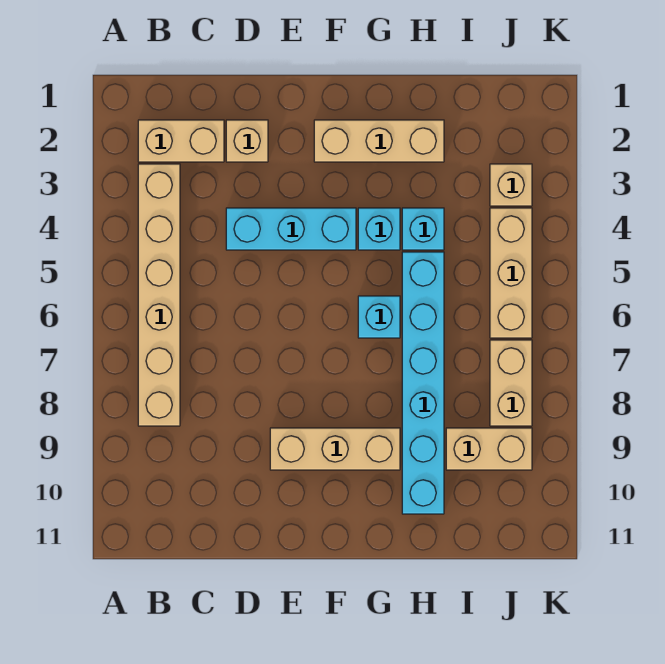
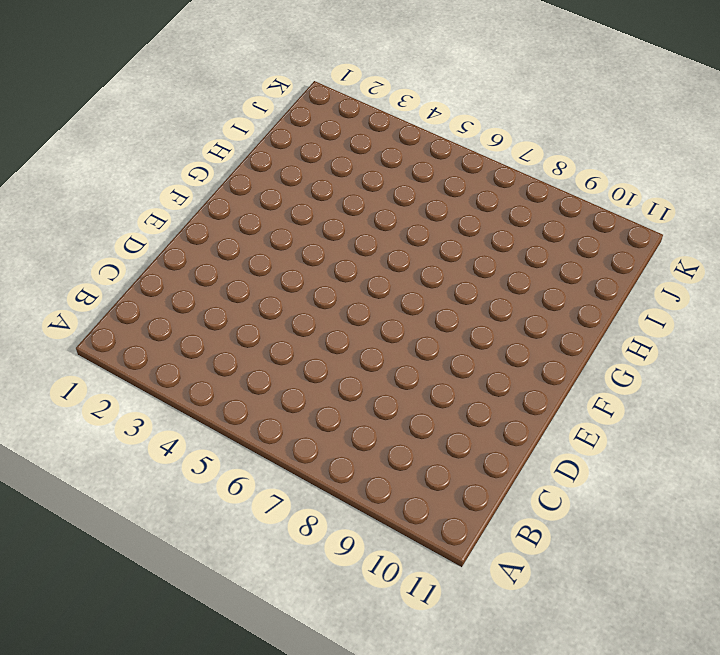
none -> tan brick B2:C2 level 1
none -> tan brick B3:B8 level 1
none -> tan brick D2 level 1

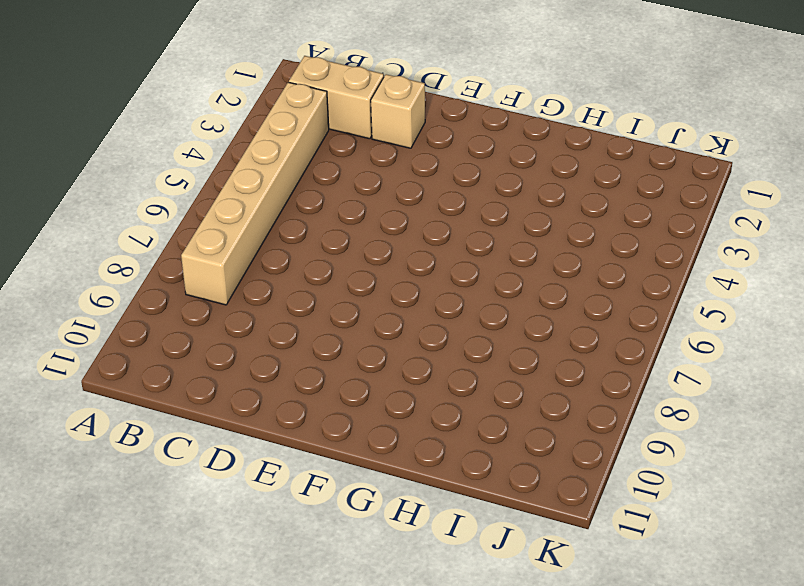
none -> cyan brick D4:F4 level 1
none -> tan brick E9:G9 level 1
none -> tan brick F2:H2 level 1

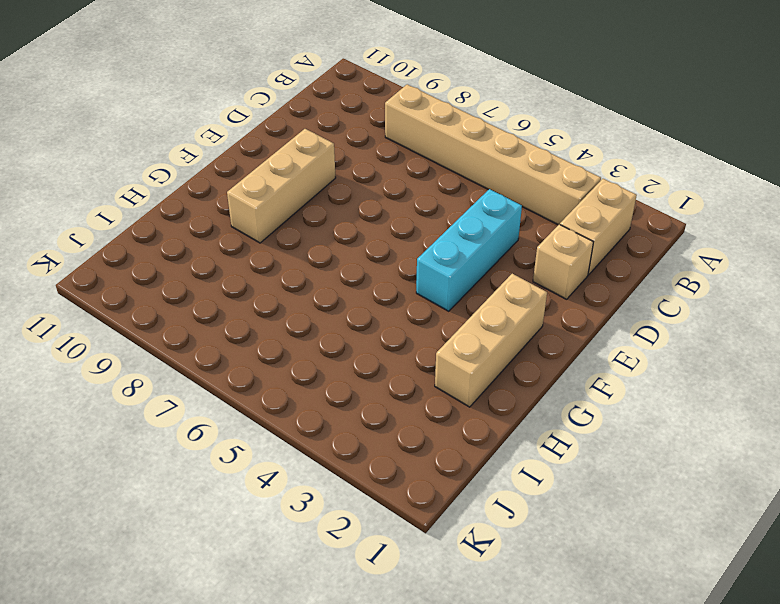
none -> cyan brick G4 level 1
none -> cyan brick G6 level 1
none -> cyan brick H4 level 1

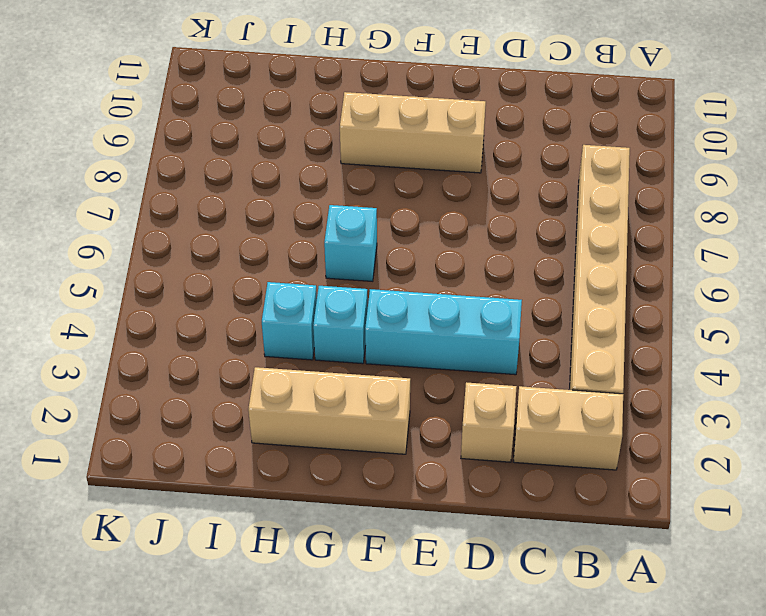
none -> cyan brick H5:H10 level 1
none -> tan brick I9:J9 level 1
none -> tan brick J3 level 1

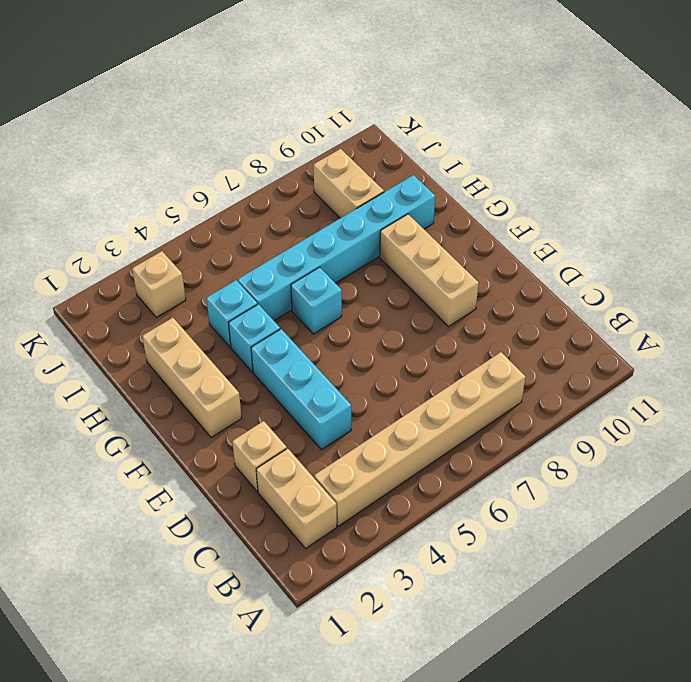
none -> tan brick J4:J6 level 1
none -> tan brick J7:J8 level 1

